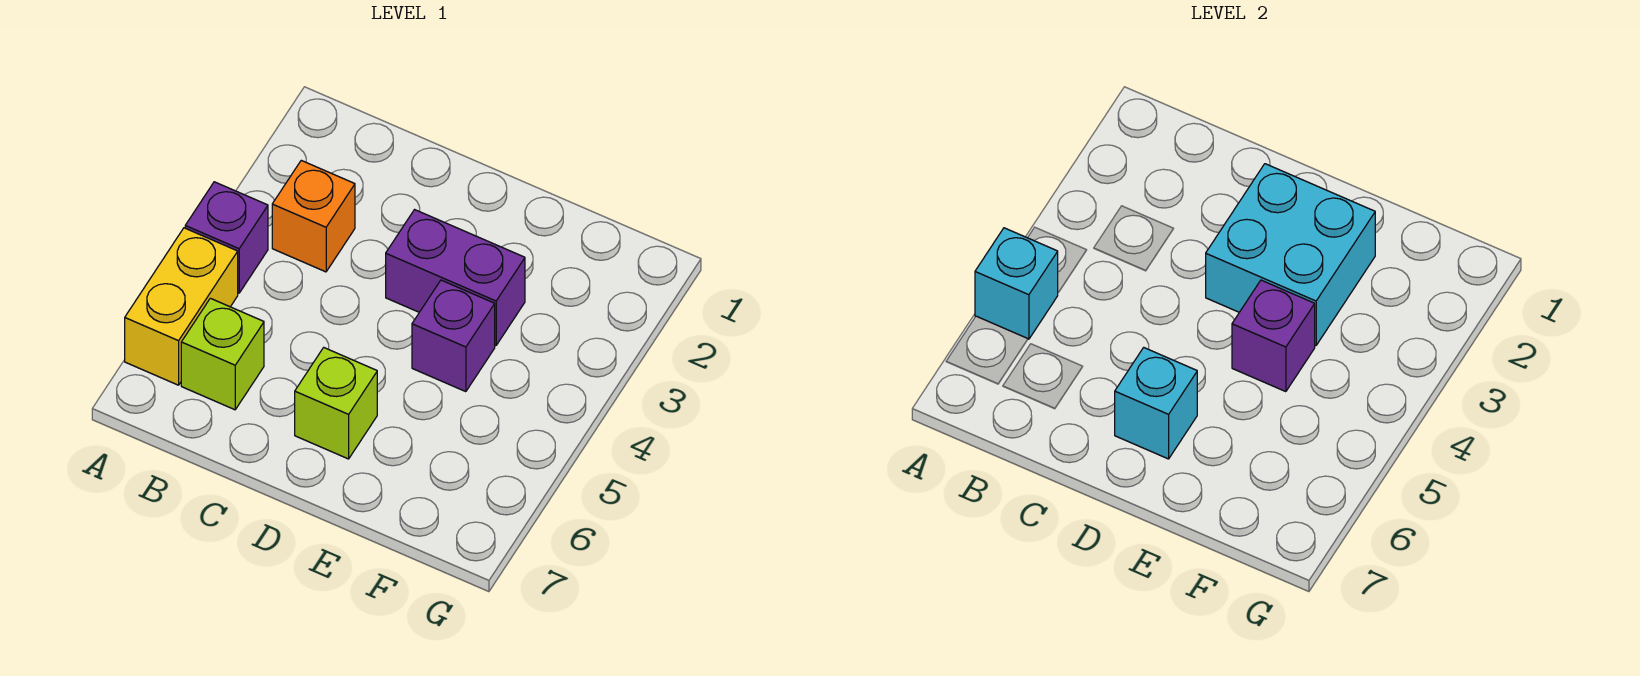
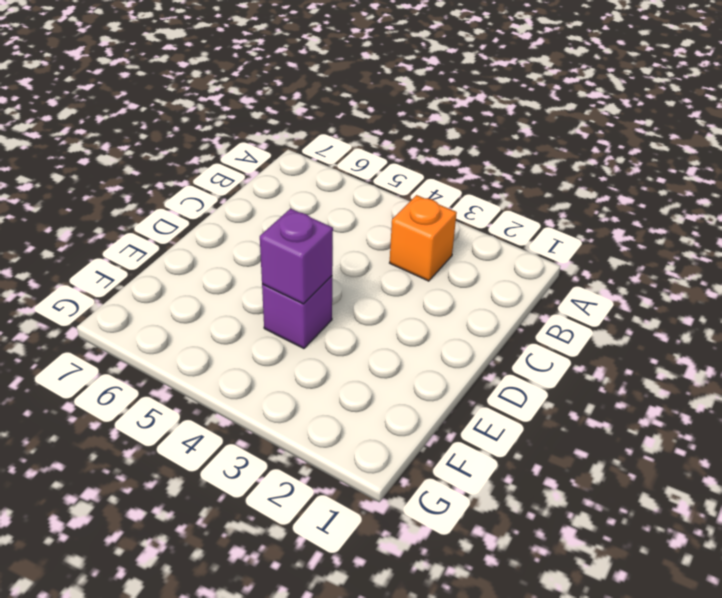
none -> purple brick A4 level 1
none -> yellow brick A5:A6 level 1

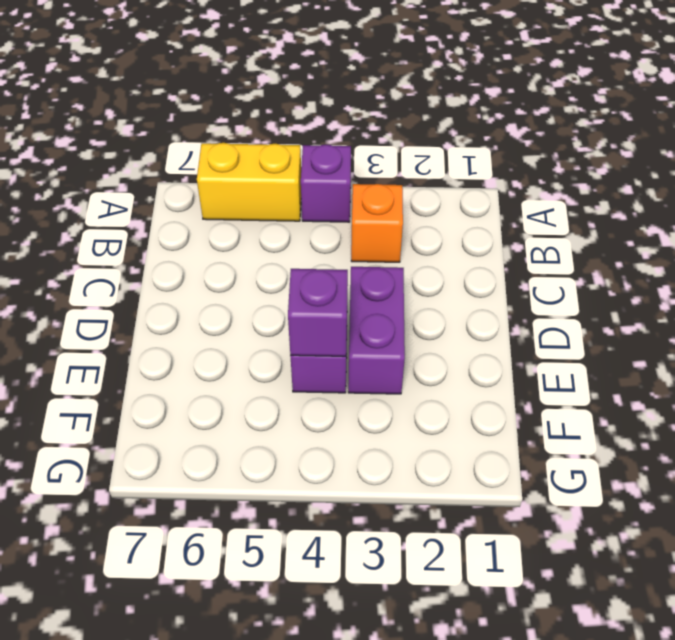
none -> lime brick B6 level 1
none -> lime brick D6 level 1

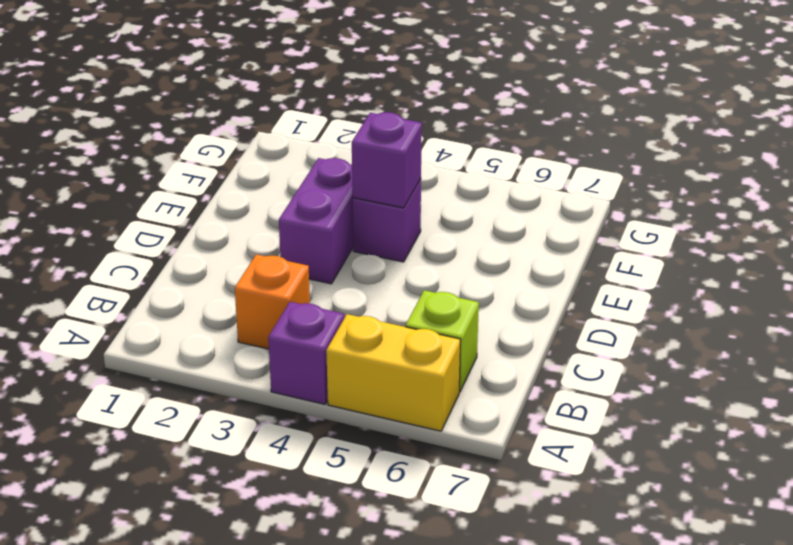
none -> lime brick D6 level 1
none -> cyan brick A5 level 2

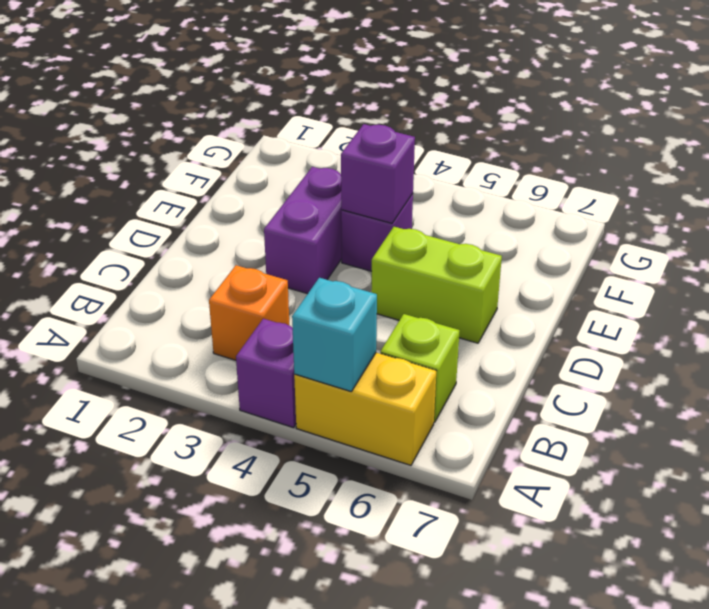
lime brick D5:D6 level 1 -> lime brick D6 level 1
none -> cyan brick D2:E3 level 2
none -> cyan brick D6 level 2

